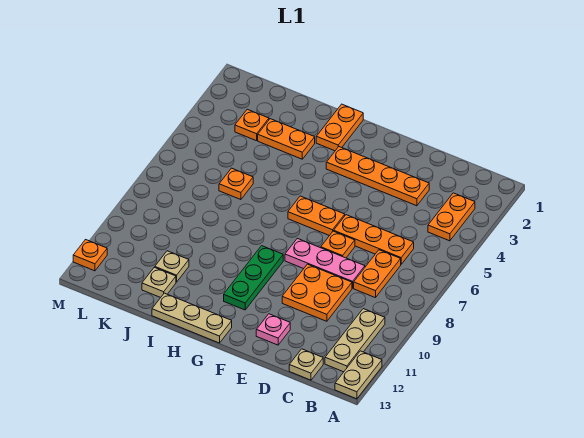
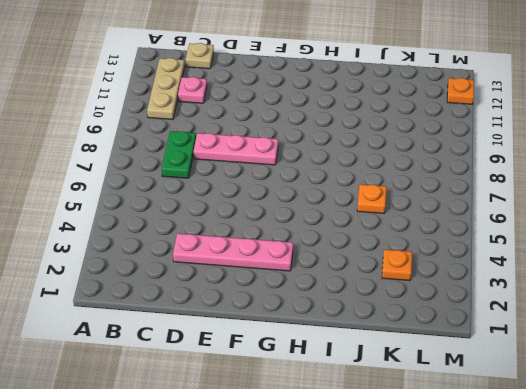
green plate C7:C8 level 1 -> orange plate C7:C8 level 1
pink plate C11 level 1 -> pink plate E12 level 1
pink plate D3:G3 level 1 -> orange plate D3:G3 level 1
none -> tan plate A12:A13 level 1
none -> orange plate B3:B4 level 1
none -> orange plate C6:E6 level 1

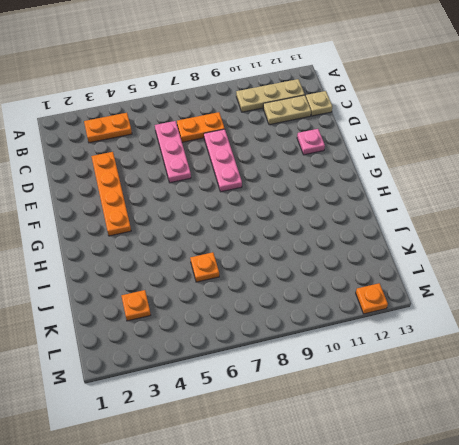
pink plate C6:E6 level 1 -> orange plate C6:E6 level 1
tan plate C11:C12 level 1 -> tan plate A12:A13 level 1
none -> orange plate D9:E10 level 1
none -> orange plate E7 level 1
none -> orange plate F6:G6 level 1

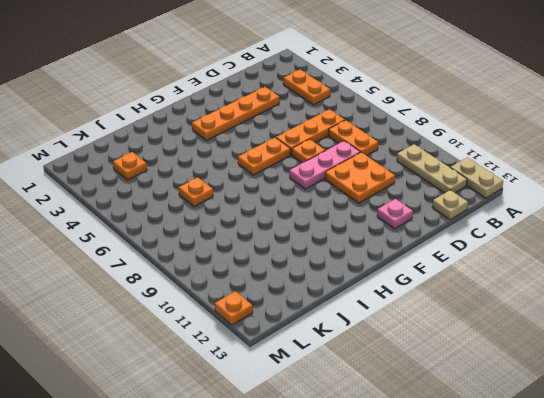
none -> green plate G9:G11 level 1
none -> tan plate G13:I13 level 1
none -> orange plate H1:H2 level 1

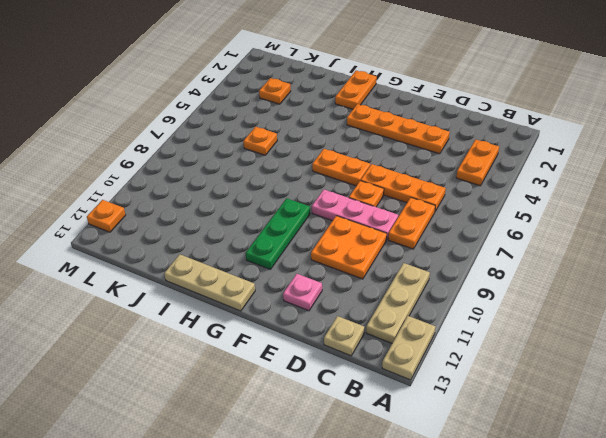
none -> orange plate I3:J3 level 1
none -> tan plate J11 level 1
none -> tan plate J12 level 1

